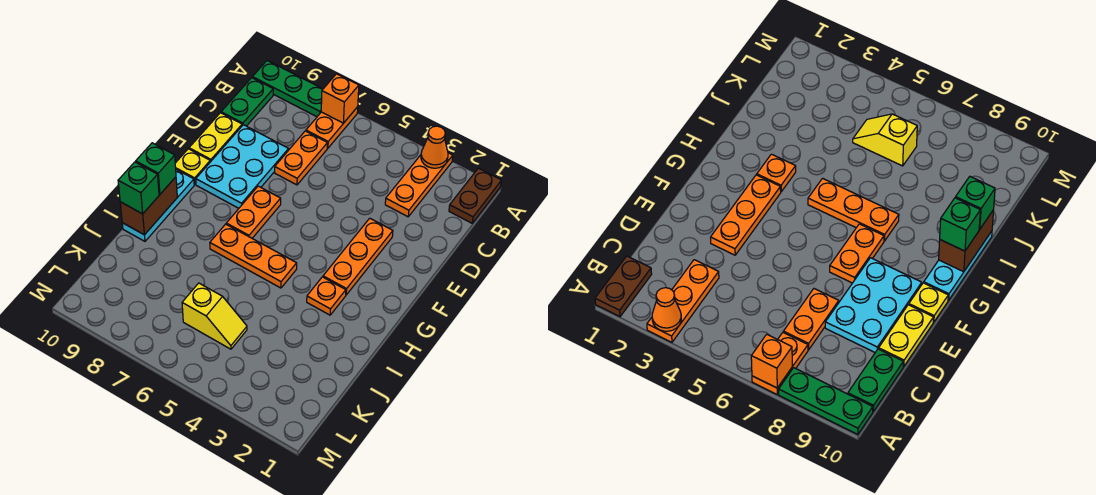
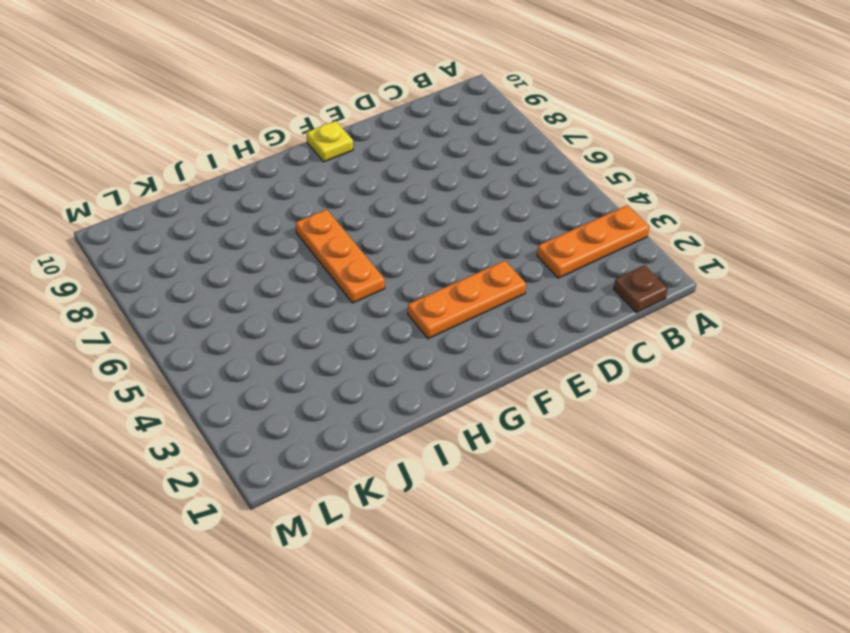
brown plate B1 level 1 -> brown plate A1:B1 level 1
none -> orange plate A7:B7 level 1
none -> green plate A8:A10 level 1
none -> green plate B10:C10 level 1

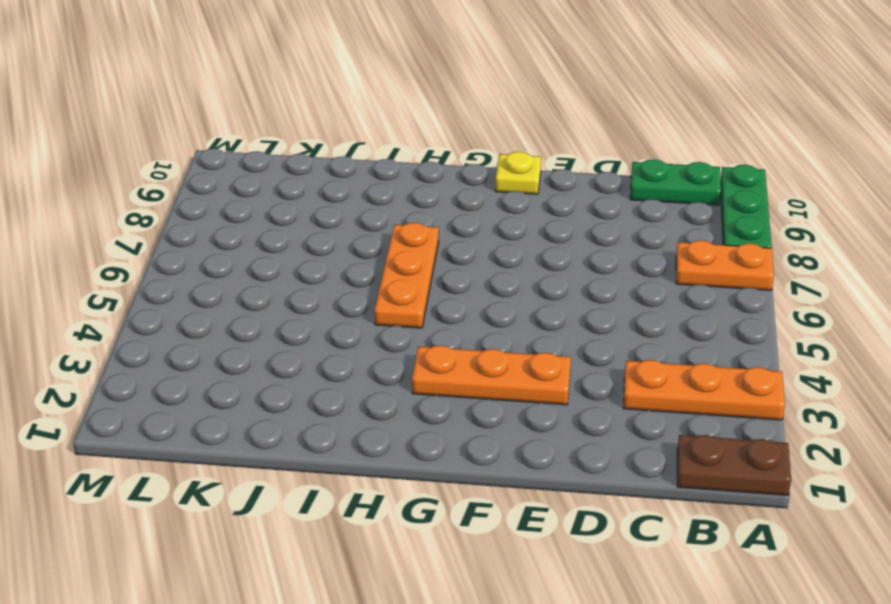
none -> orange plate C7:D7 level 1
none -> cyan plate D8:F9 level 1
none -> yellow plate D10:E10 level 1

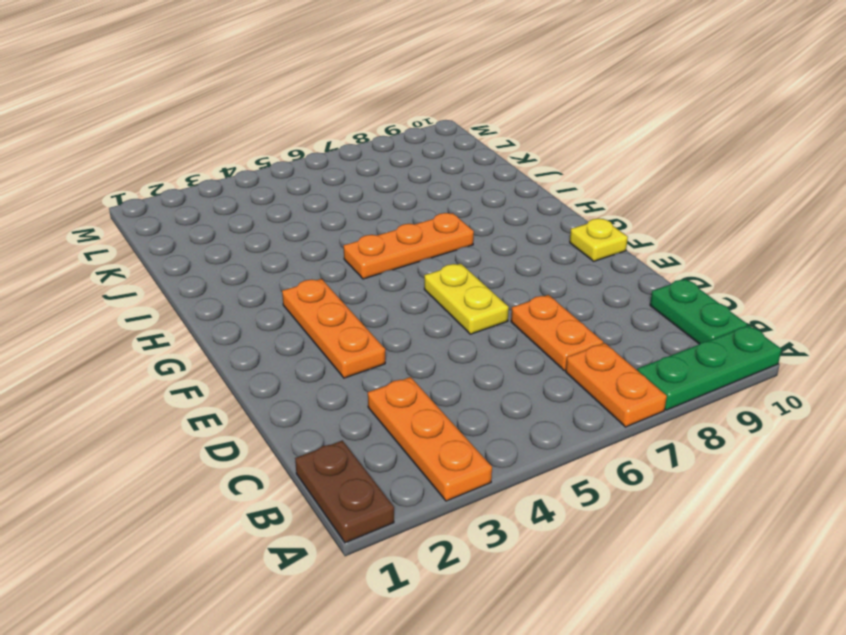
yellow plate E6:F6 level 1 -> yellow plate D10:E10 level 1
none -> cyan plate D8:F9 level 1
none -> orange plate F7:G7 level 1
none -> cyan plate G10:I10 level 1

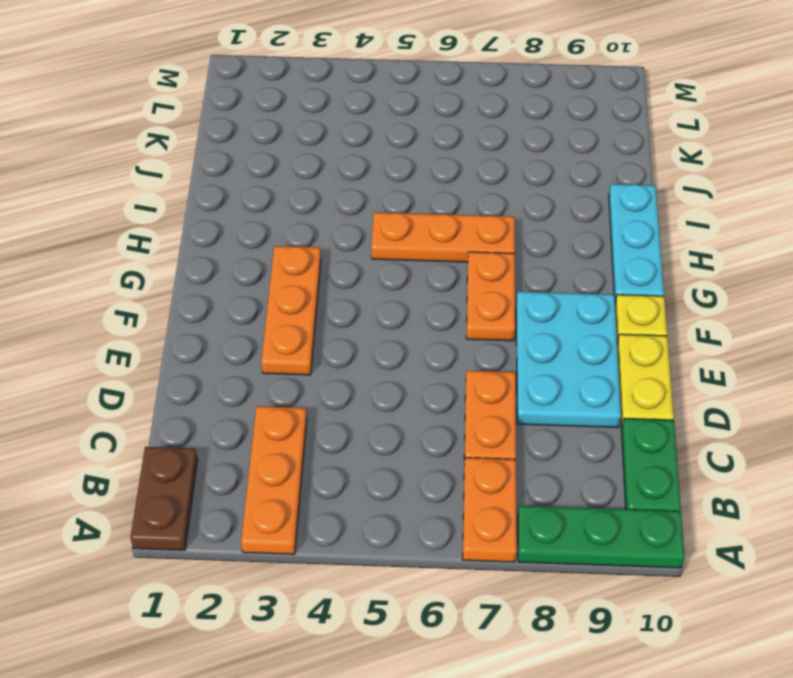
none -> orange plate H3 level 1
none -> yellow slope K5:K6 level 1 top 6
none -> orange cone A3 level 2

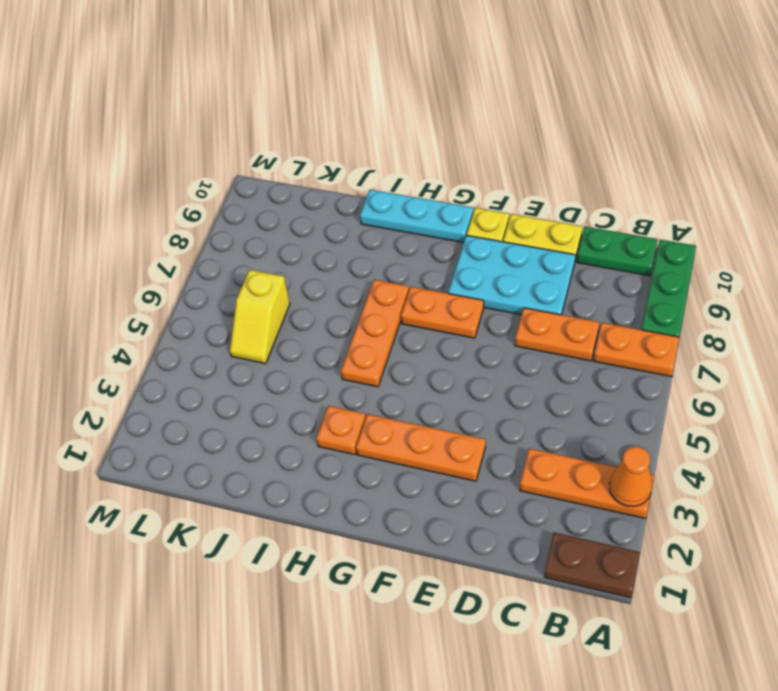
none -> orange brick A7 level 2
none -> brown brick H10:I10 level 2
none -> green brick H10 level 3

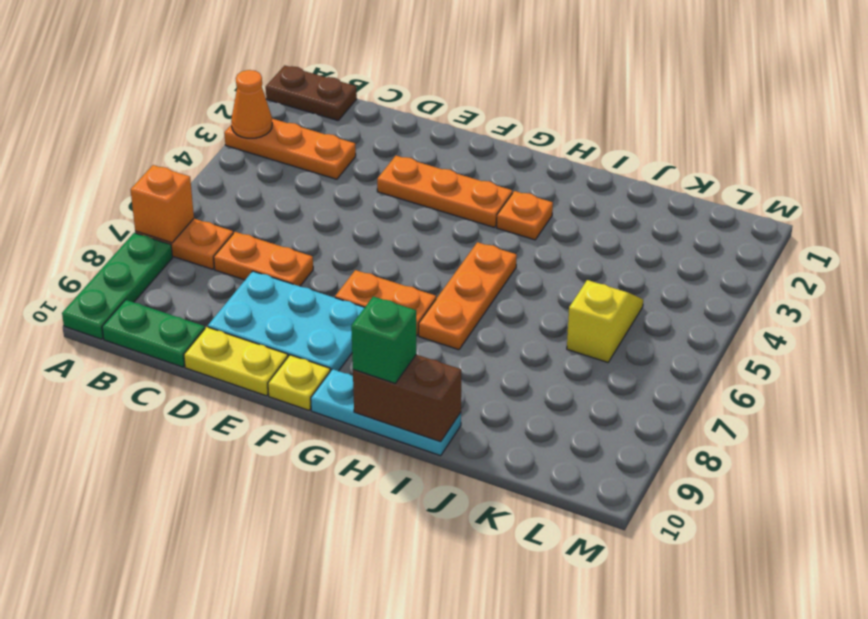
none -> green brick I10 level 3

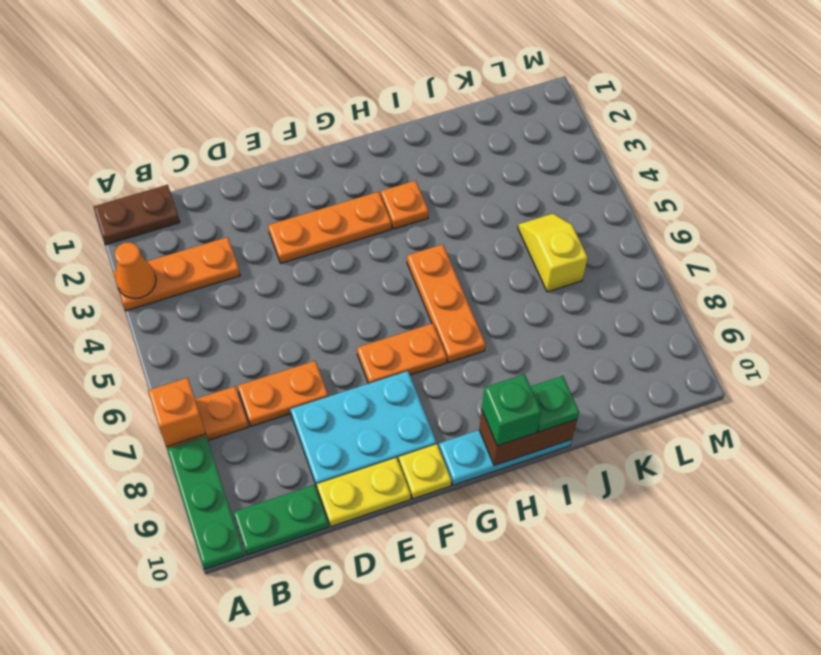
green plate I10 level 3 -> green brick I10 level 3

